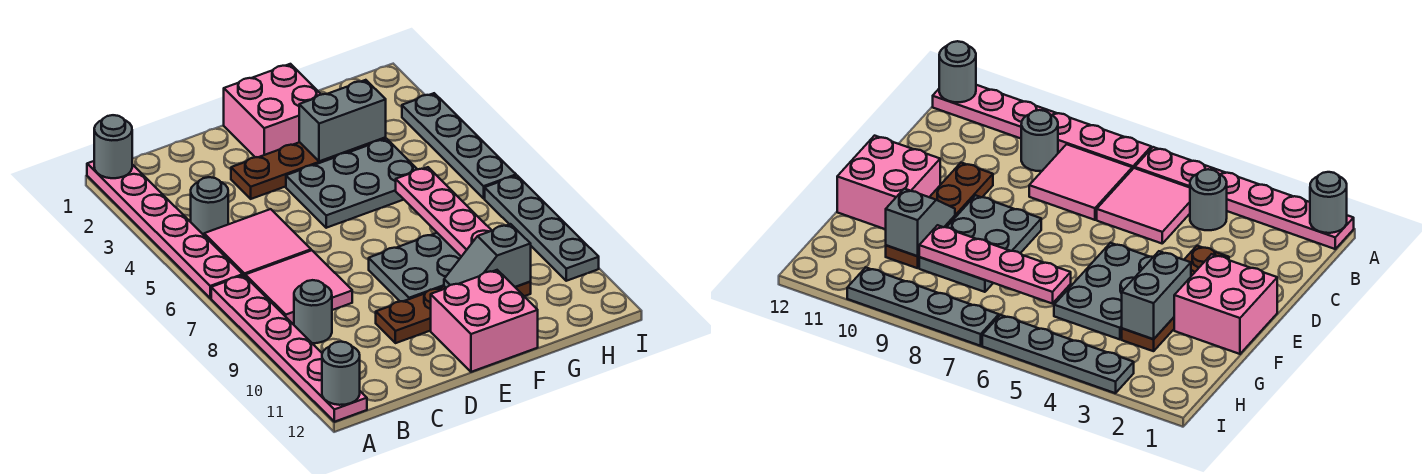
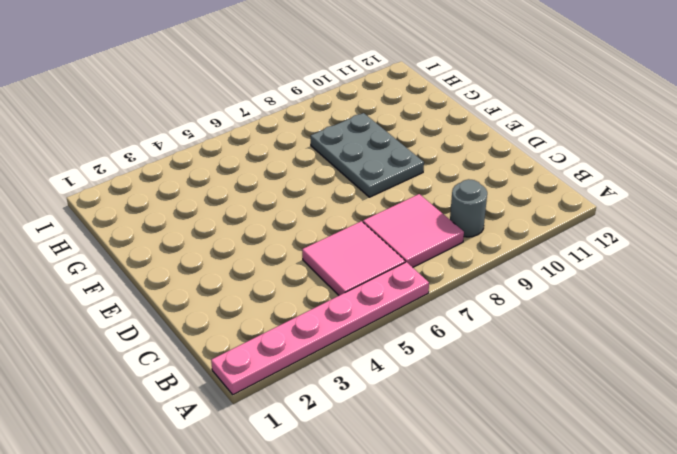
none -> pink plate A7:A12 level 1
none -> grey round brick B4 level 1
none -> brown plate D3:G3 level 1

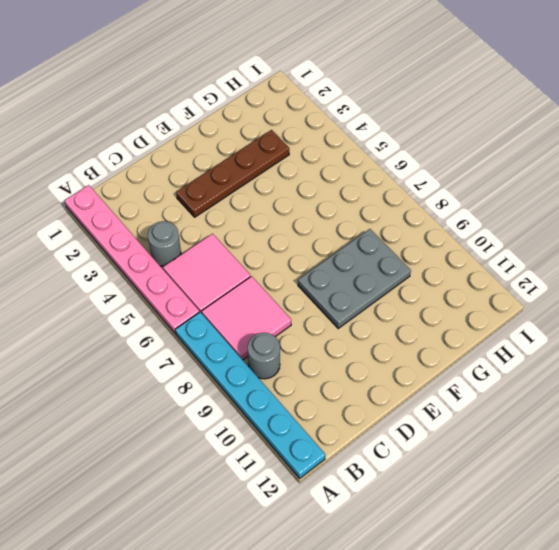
cyan plate A7:A12 level 1 -> pink plate A7:A12 level 1
none -> brown plate D10:G10 level 1
none -> pink brick E1:F2 level 1
none -> grey plate E4:G5 level 1

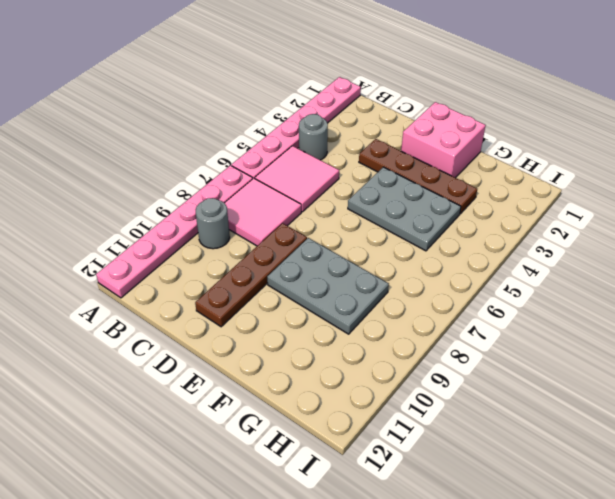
brown plate D8:D11 level 1 -> brown plate D10:G10 level 1
none -> pink brick E11:F12 level 1
none -> grey plate I3:I6 level 1
none -> grey plate I7:I10 level 1

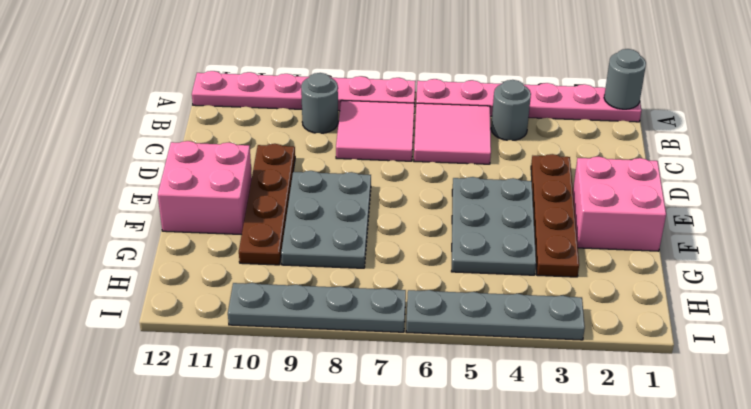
none -> grey round brick A12 level 2
none -> grey brick F3:G3 level 2
none -> grey slope F10:G10 level 2 top G

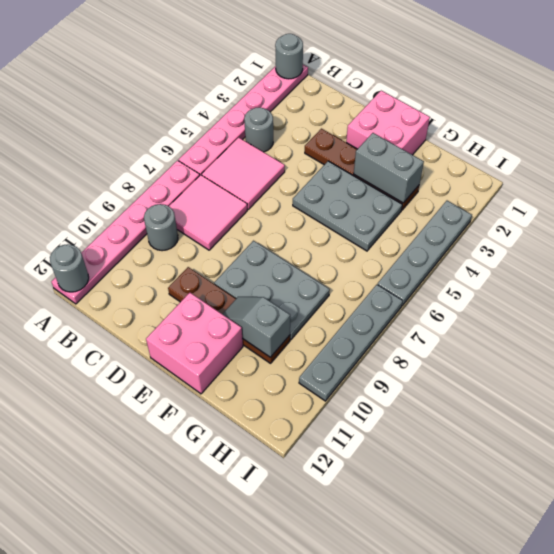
none -> pink plate G6:G9 level 2

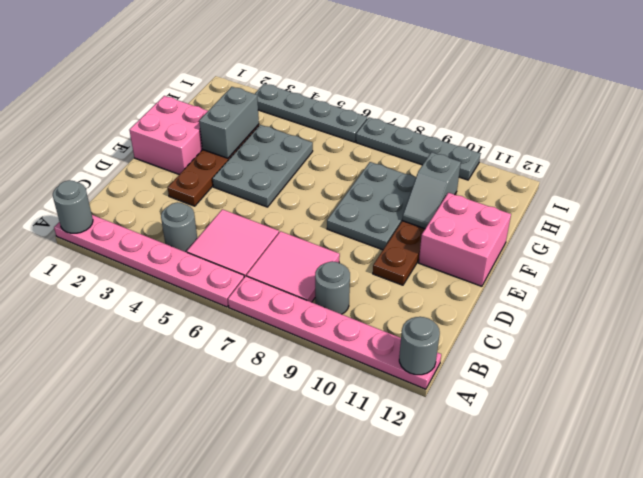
none -> pink plate G6:G9 level 2

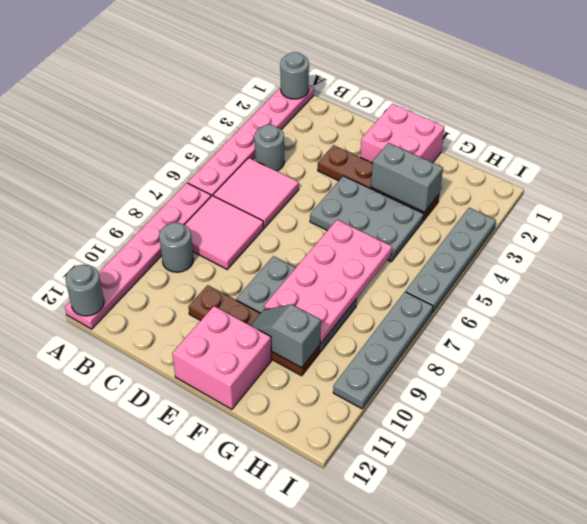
pink plate F6:G9 level 2 -> pink plate G6:G9 level 2

